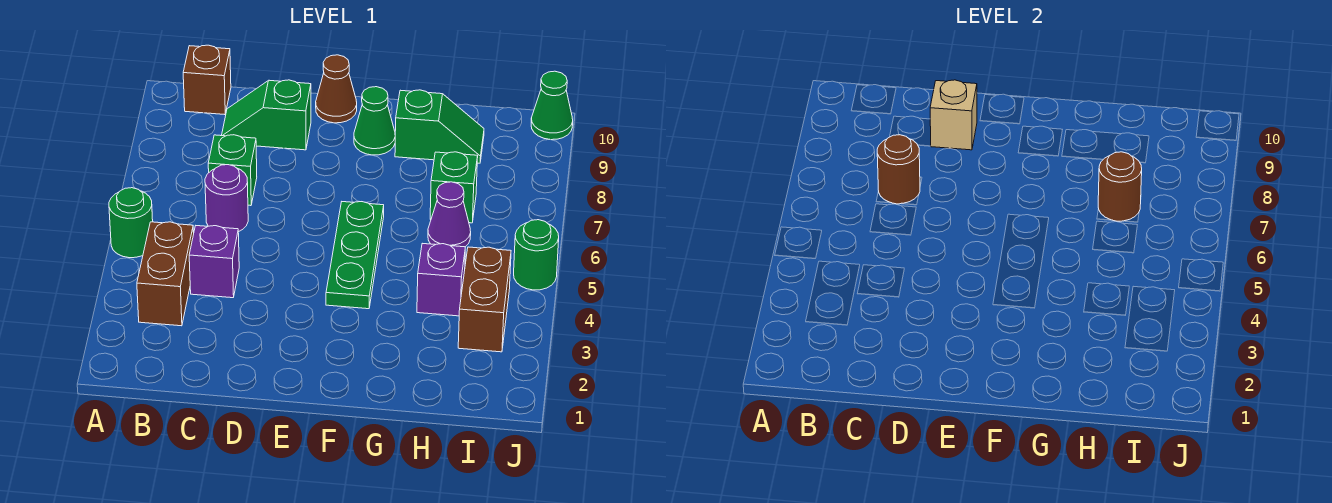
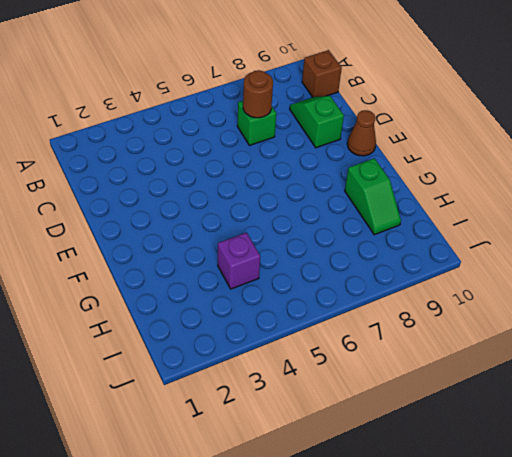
none -> green round brick A5 level 1
none -> brown brick B3:B4 level 1
none -> purple brick C4 level 1

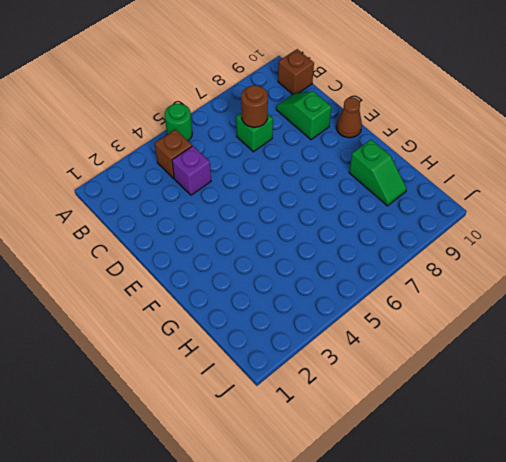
brown brick B4 level 1 -> brown brick B3:B4 level 1
none -> purple round brick C6 level 1
none -> green plate F4:F6 level 1
none -> green cone F9 level 1

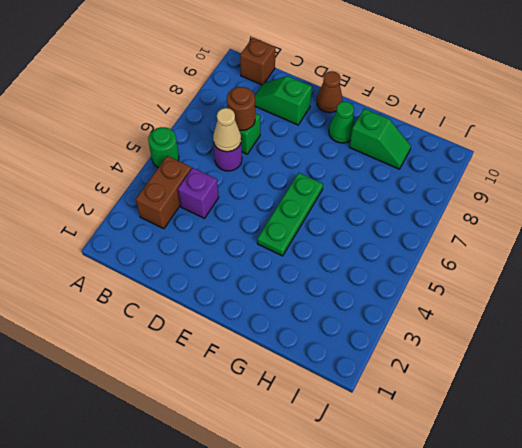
tan cone C6 level 2 -> none
none -> purple brick H4 level 1
none -> purple cone H6 level 1
none -> green brick H7 level 1

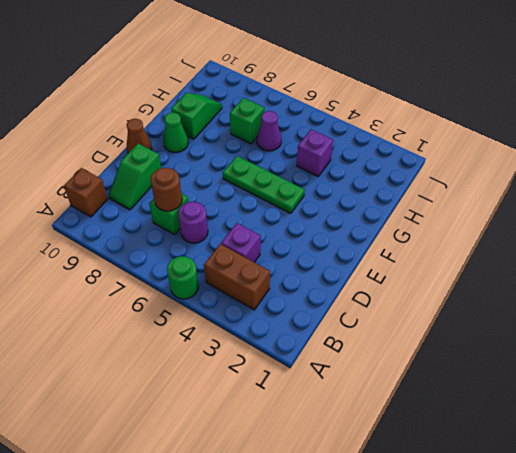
none -> brown brick I3:I4 level 1
none -> green round brick J5 level 1
none -> green cone J10 level 1

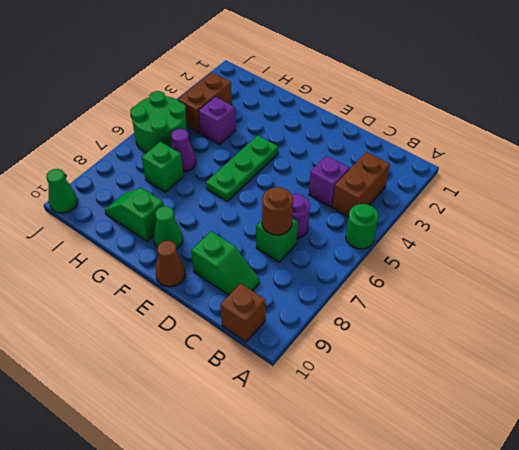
green round brick I5:J6 level 1 -> green round brick J5 level 1
none -> tan brick D9 level 2
none -> brown round brick H7 level 2

